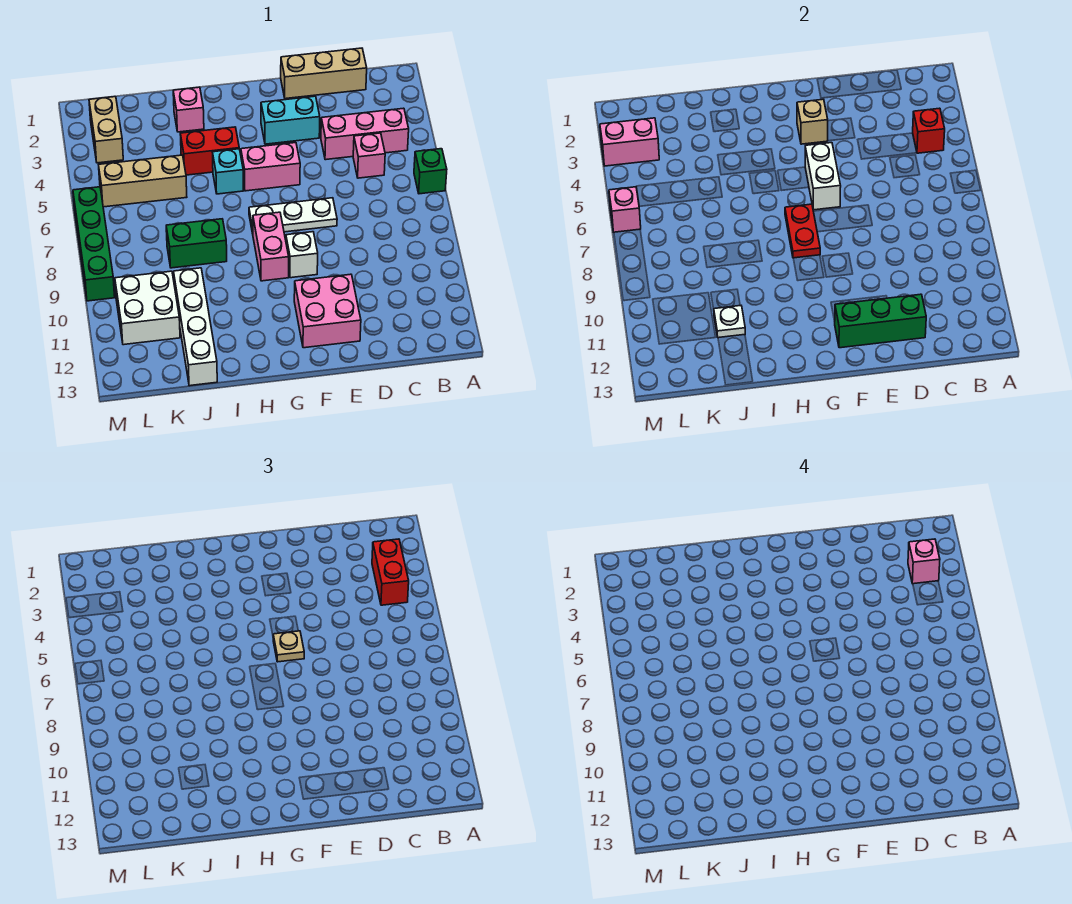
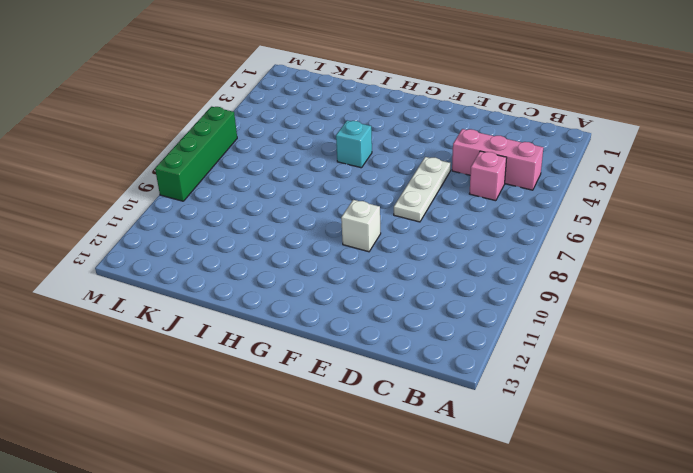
white plate E5:E7 level 1 -> white plate E7:G7 level 1
none -> green brick A6 level 1
none -> tan brick C1:E1 level 1
none -> cyan brick E3:F3 level 1
none -> pink brick E11:F12 level 1

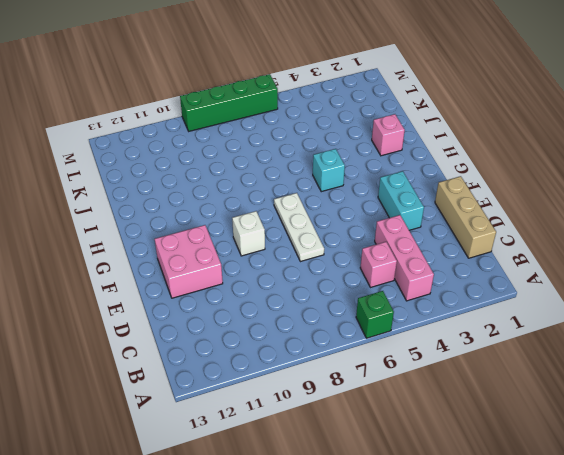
none -> pink brick F5:G5 level 1
none -> pink brick G8:G9 level 1
none -> red brick H4:I4 level 1
none -> green brick I8:J8 level 1

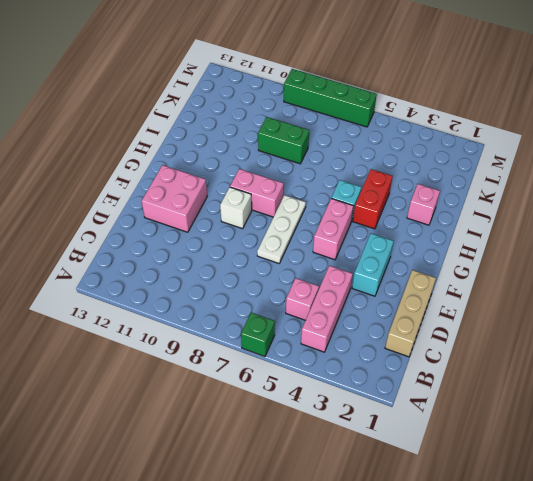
green brick J8:J9 level 1 -> green brick I8:J8 level 1
none -> tan brick J5:L5 level 1
none -> white brick J10:J13 level 1
none -> white brick K10:L11 level 1
none -> tan brick L2:L3 level 1

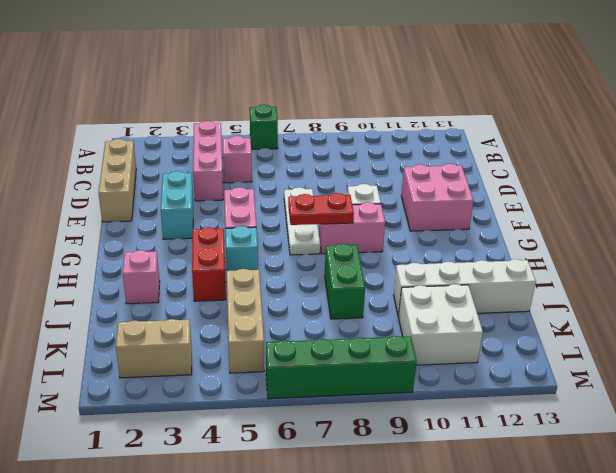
none -> red brick B4 level 2
none -> green brick D12:F12 level 2
none -> tan brick F3 level 2
none -> white brick F5:F6 level 2

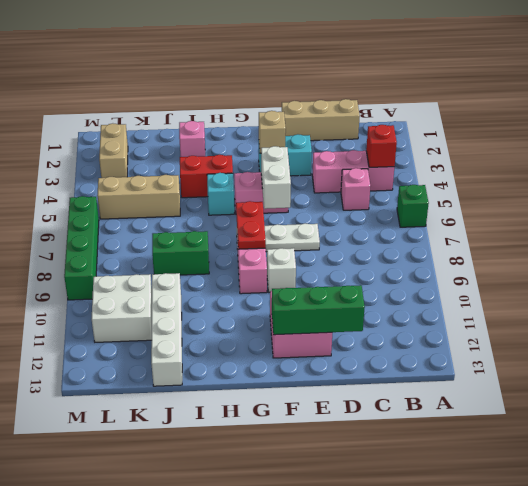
none -> white plate J11 level 2
none -> pink brick L3:M3 level 2
none -> pink brick M6 level 2
none -> red brick B3:B4 level 3

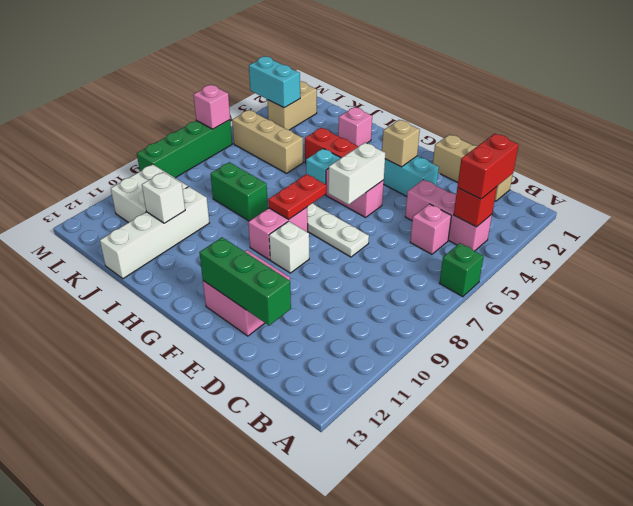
white brick J11 level 2 -> white plate J11 level 2
cyan brick L3:M3 level 2 -> pink brick L3:M3 level 2
none -> tan plate F6 level 3
none -> pink brick B3 level 4

